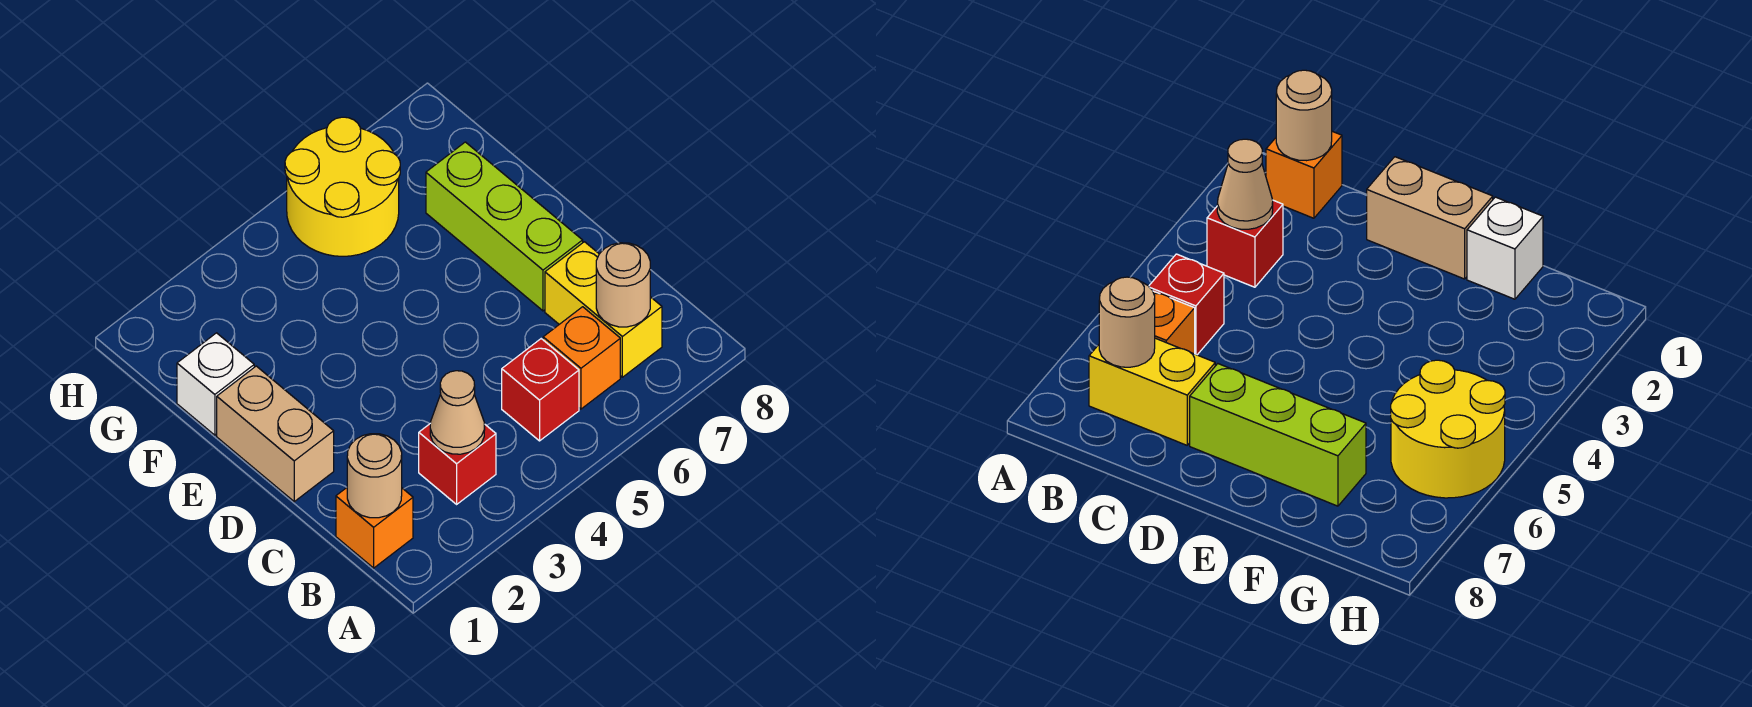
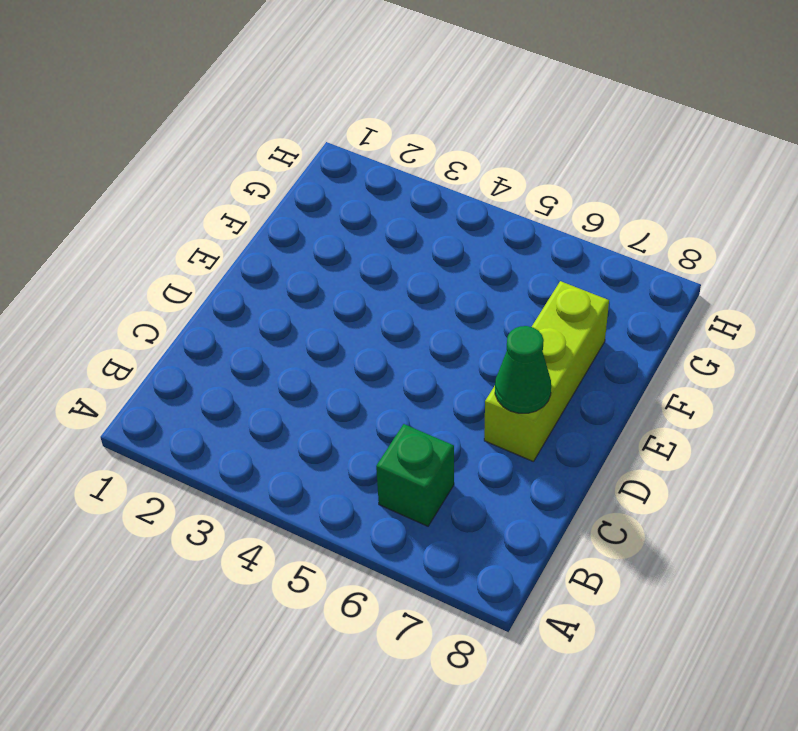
green brick B6 level 1 -> orange brick B6 level 1
green cone D7 level 2 -> none
none -> orange brick B1 level 1
none -> red brick B3 level 1
none -> red brick B5 level 1

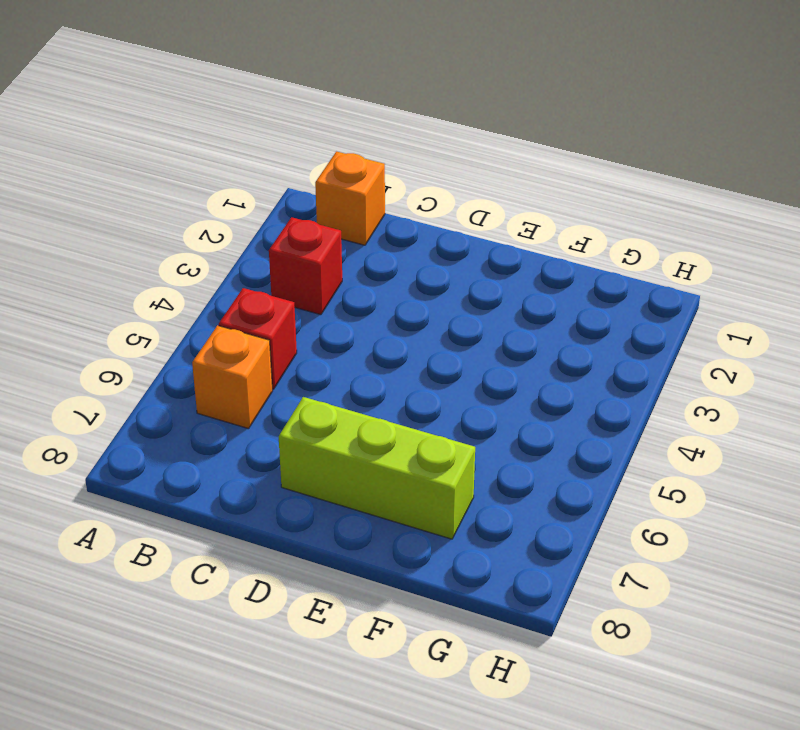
none -> yellow brick B7:C7 level 1
none -> tan brick D1:E1 level 1
none -> white brick F1 level 1

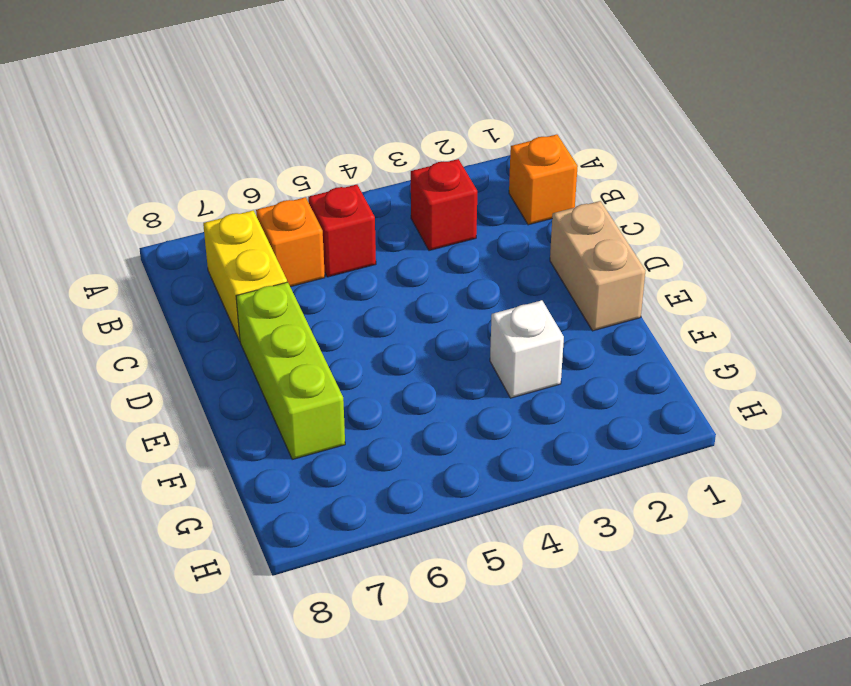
white brick F3 level 1 -> white brick F1 level 1
none -> yellow round brick G5:H6 level 1
none -> tan round brick B1 level 2
none -> tan cone B3 level 2

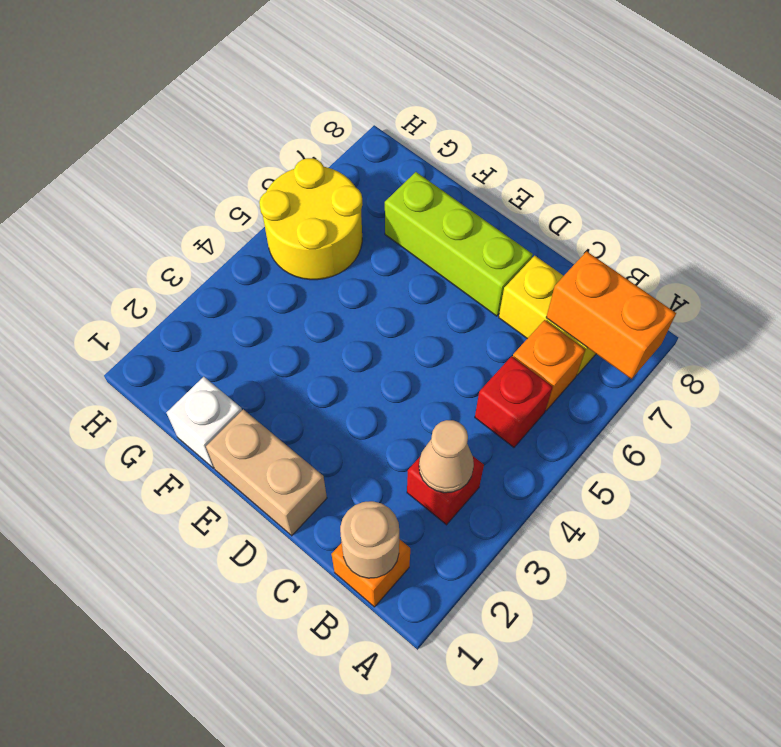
orange brick A7:B7 level 2 -> tan round brick B7 level 2

